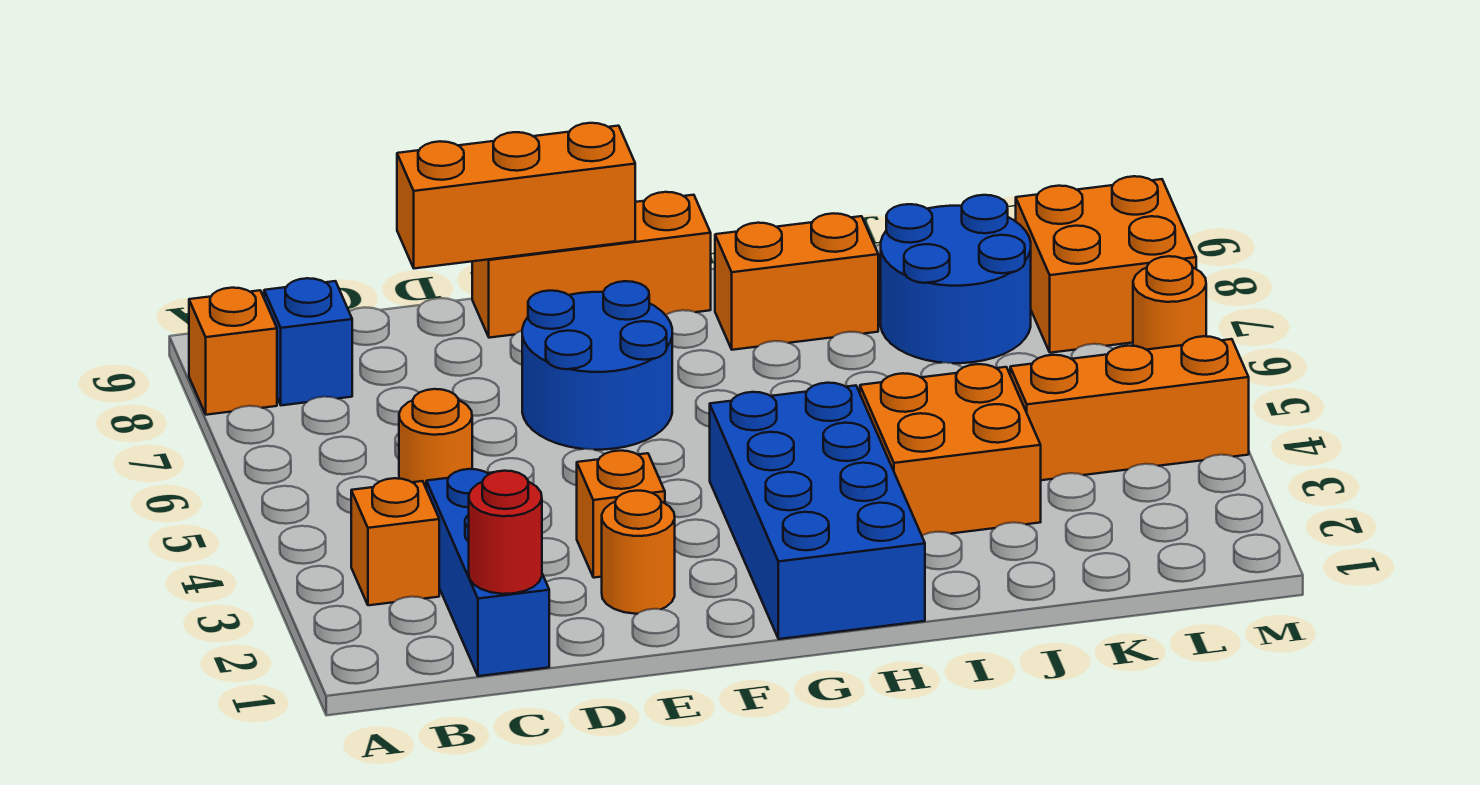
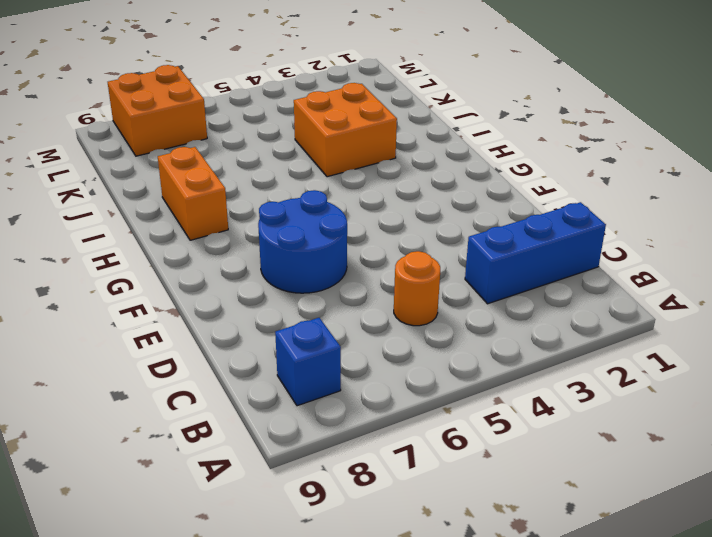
none -> orange brick A8 level 1
none -> orange brick B3 level 1
none -> orange round brick E2 level 1

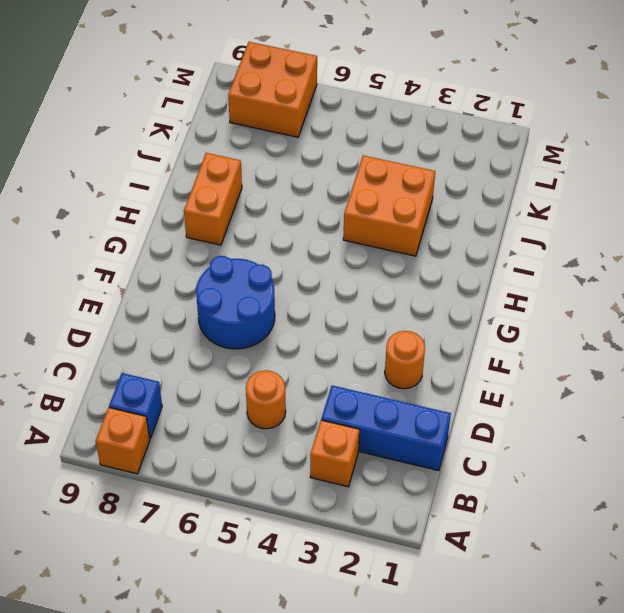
none -> orange brick E3 level 1
none -> orange brick E9:G9 level 1
none -> blue brick G1:H4 level 1

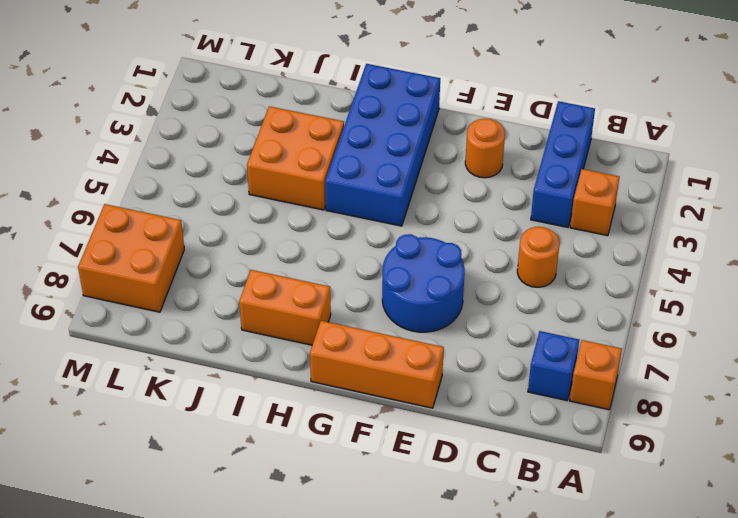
none -> orange brick E3 level 1
none -> blue round brick J7:K8 level 1
none -> orange brick K4:M4 level 1

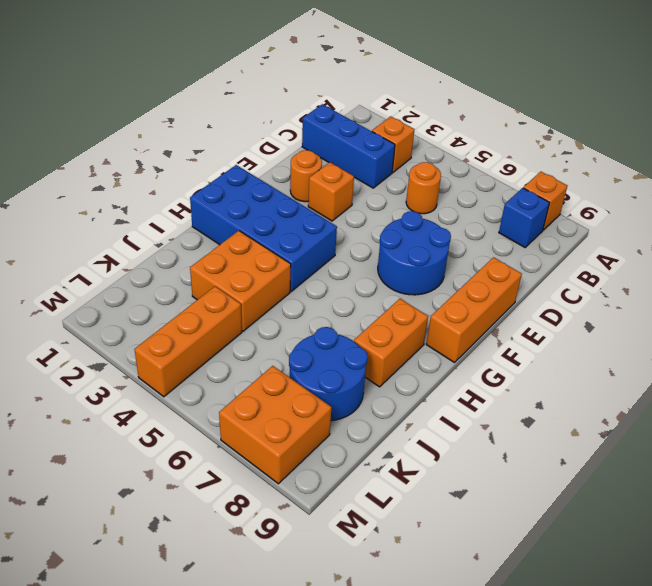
none -> orange round brick M6 level 1
none -> red round brick C1 level 2
none -> orange brick D9:F9 level 2

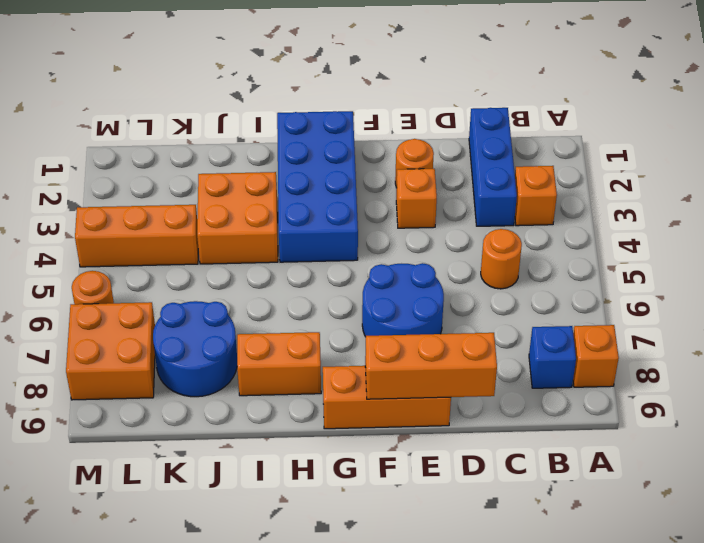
none -> red round brick C1 level 2

